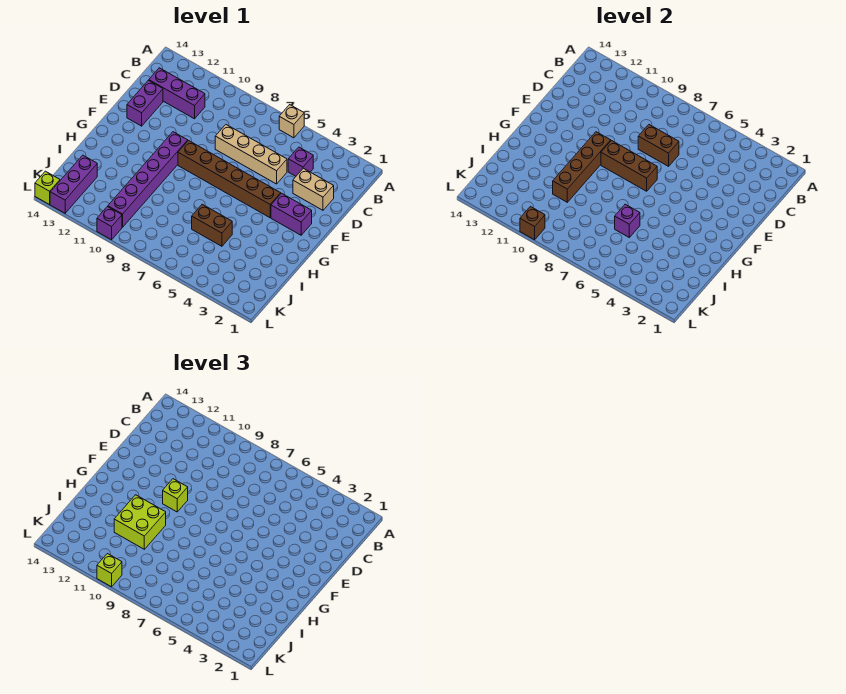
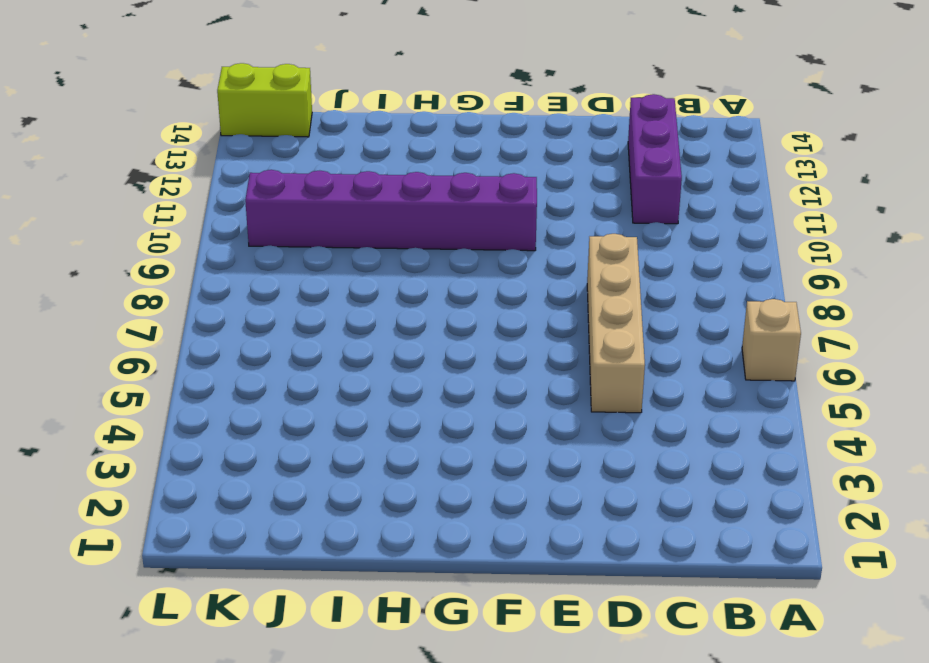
lime brick K14:L14 level 1 -> lime brick L14 level 1
none -> purple brick C4 level 1
none -> tan brick D2:D3 level 1
none -> purple brick D13:E13 level 1

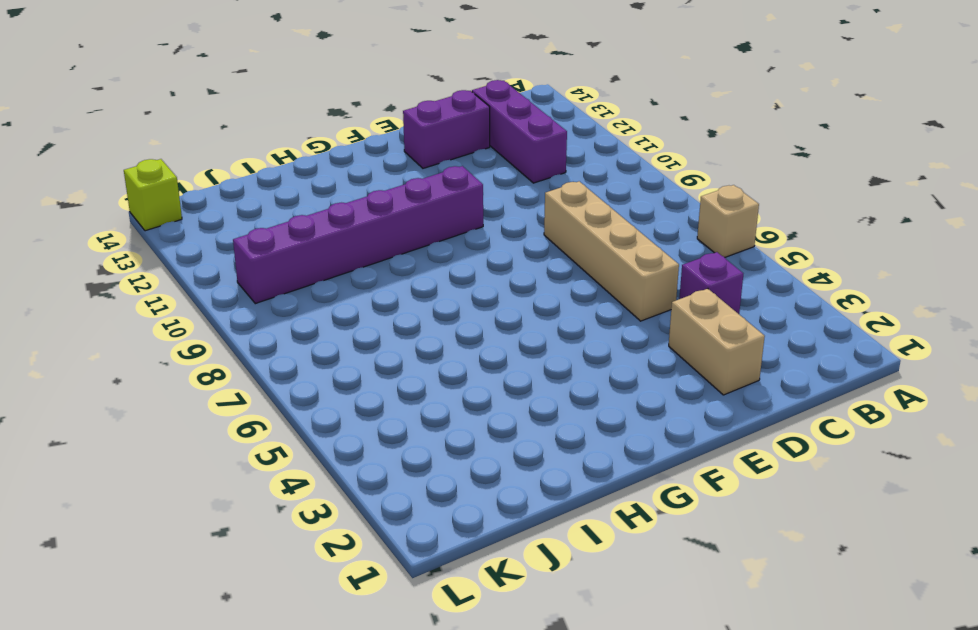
none -> purple brick F2:F3 level 1
none -> brown brick F4:F9 level 1
none -> brown brick I5:I6 level 1

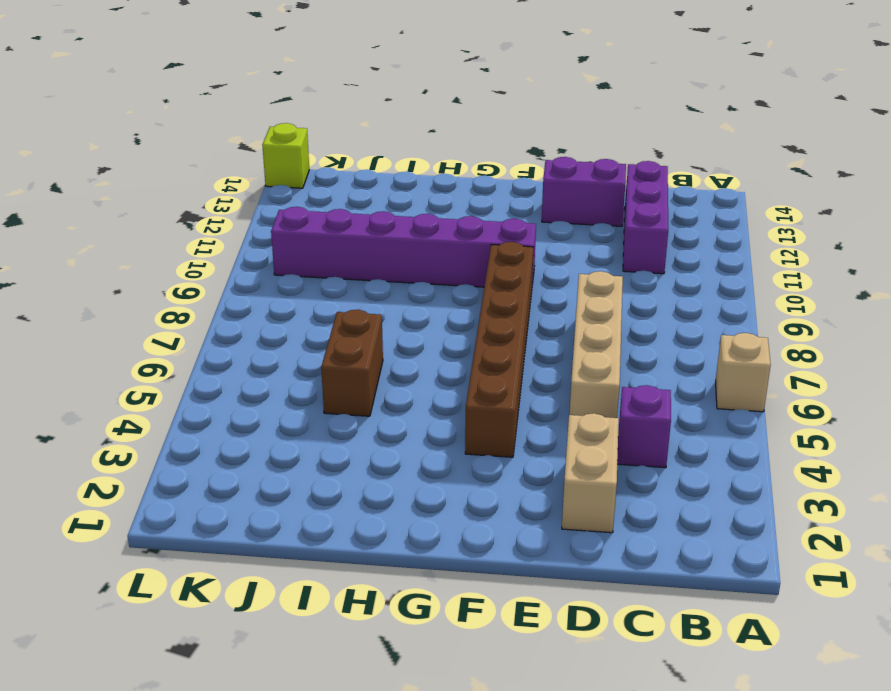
none -> purple brick F2:F3 level 1
none -> purple brick J13:L13 level 1
none -> purple brick L10 level 1

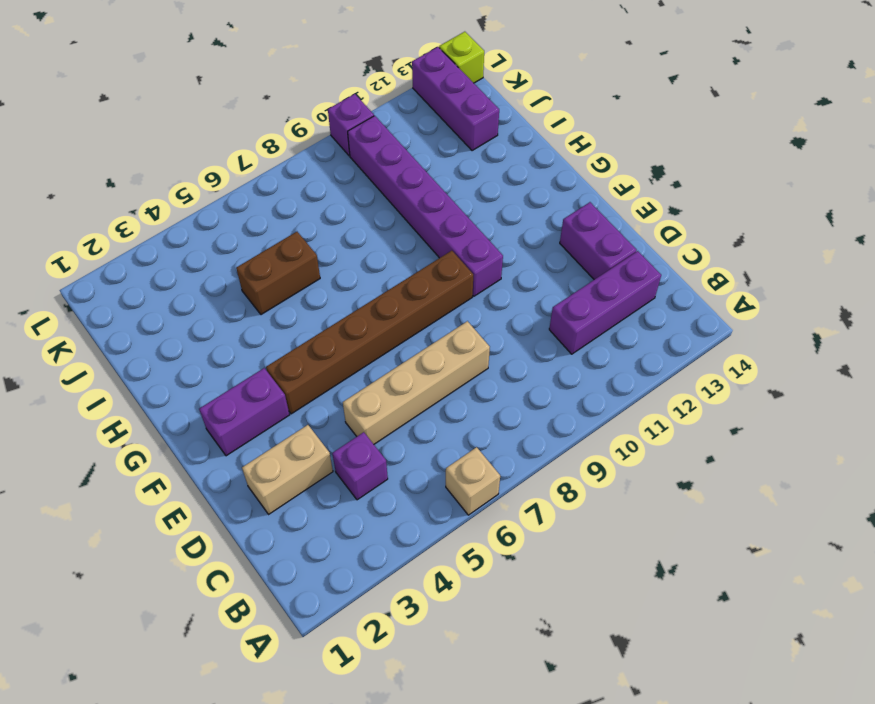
none -> brown brick D7:D8 level 2
none -> brown brick F7:F9 level 2
none -> brown brick F10:I10 level 2

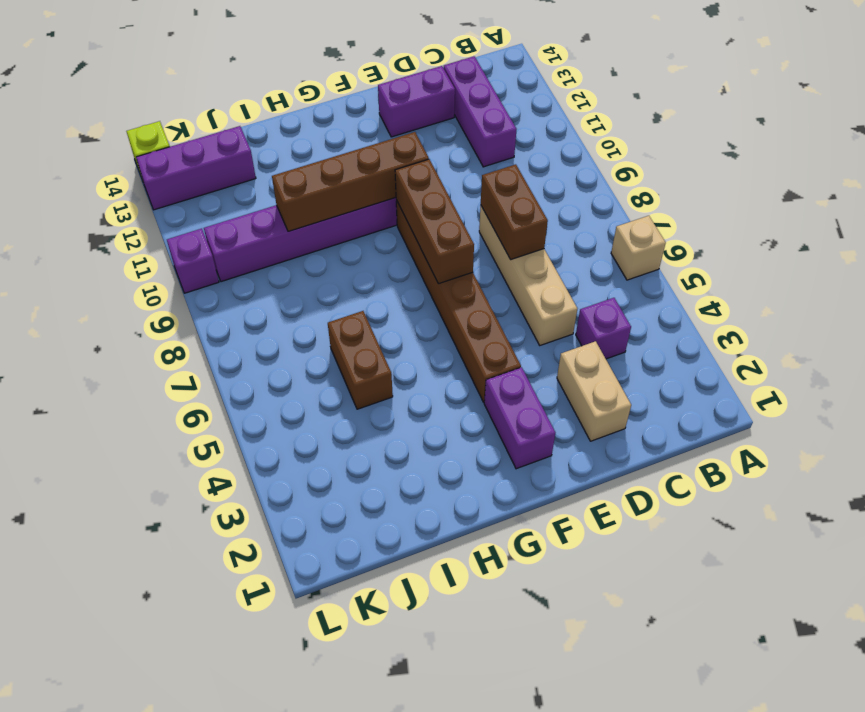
none -> purple brick I6 level 2
none -> brown brick L10 level 2
none -> lime brick F10 level 3

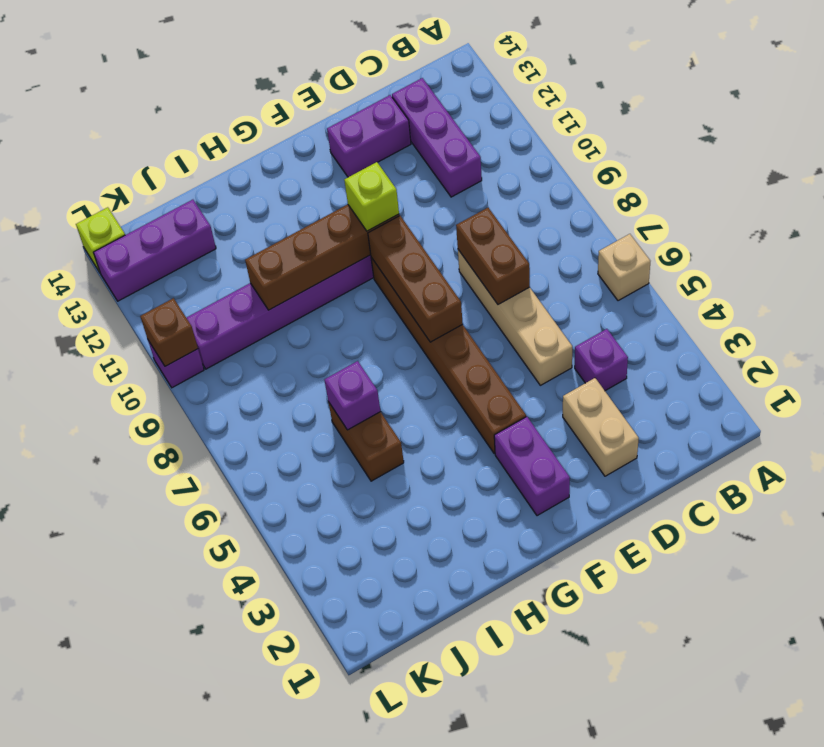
none -> lime brick H10:I11 level 3
none -> lime brick L10 level 3

